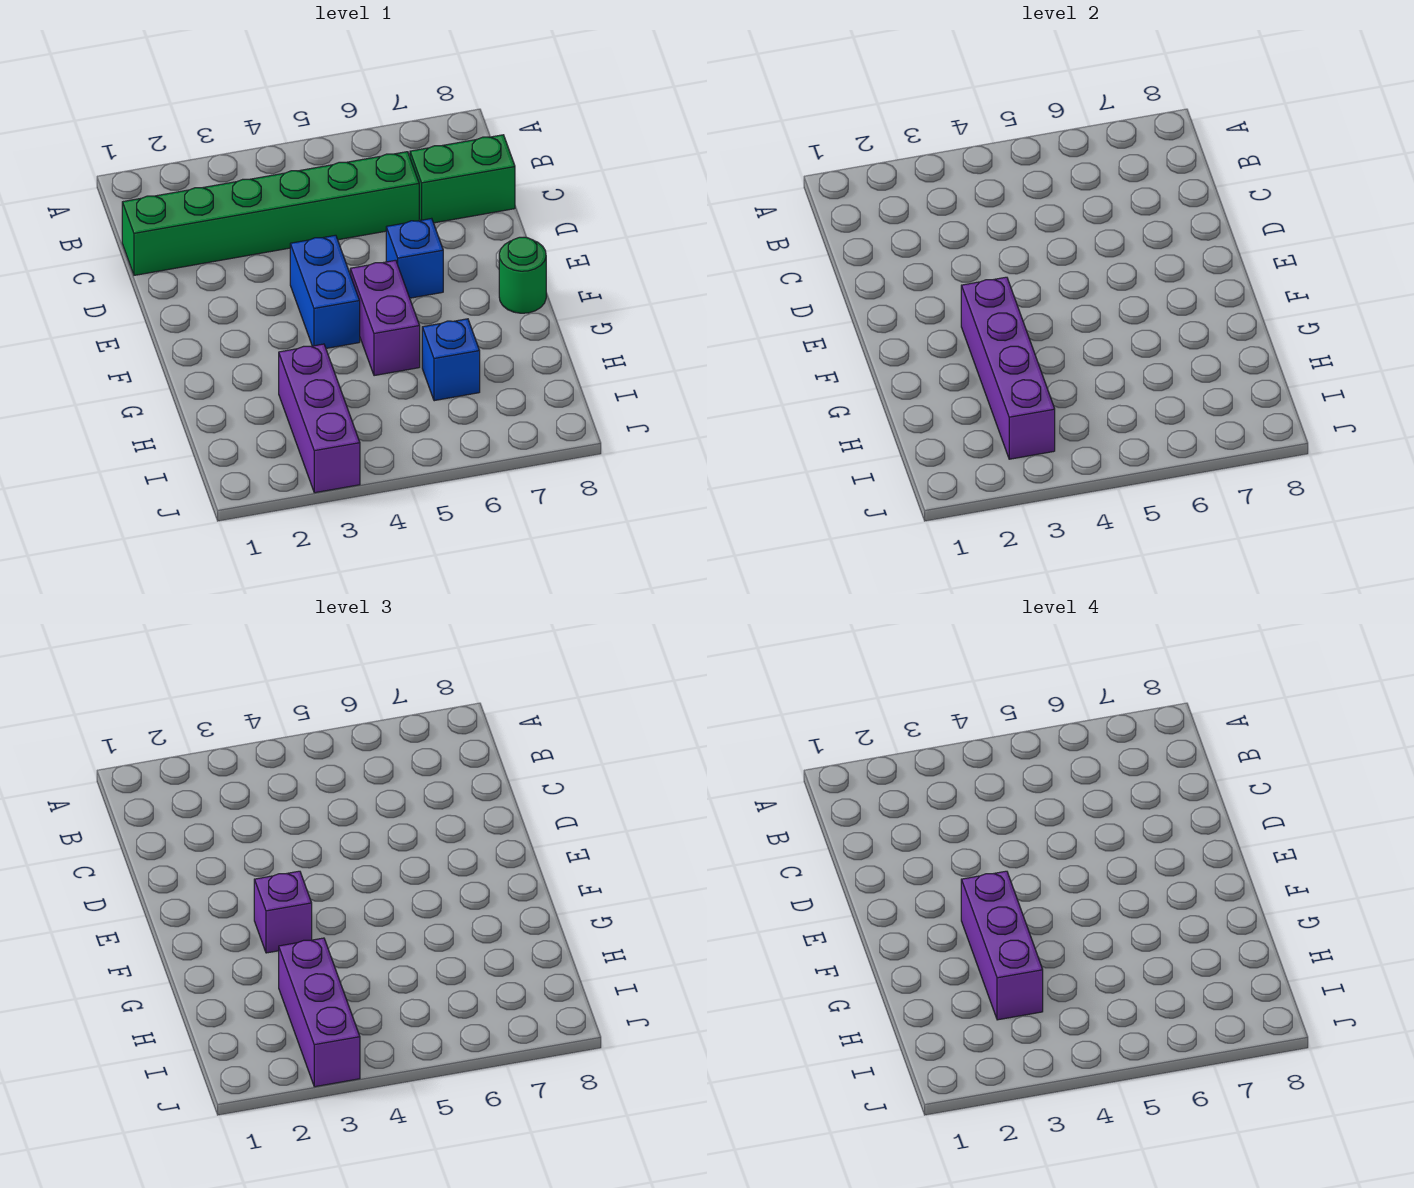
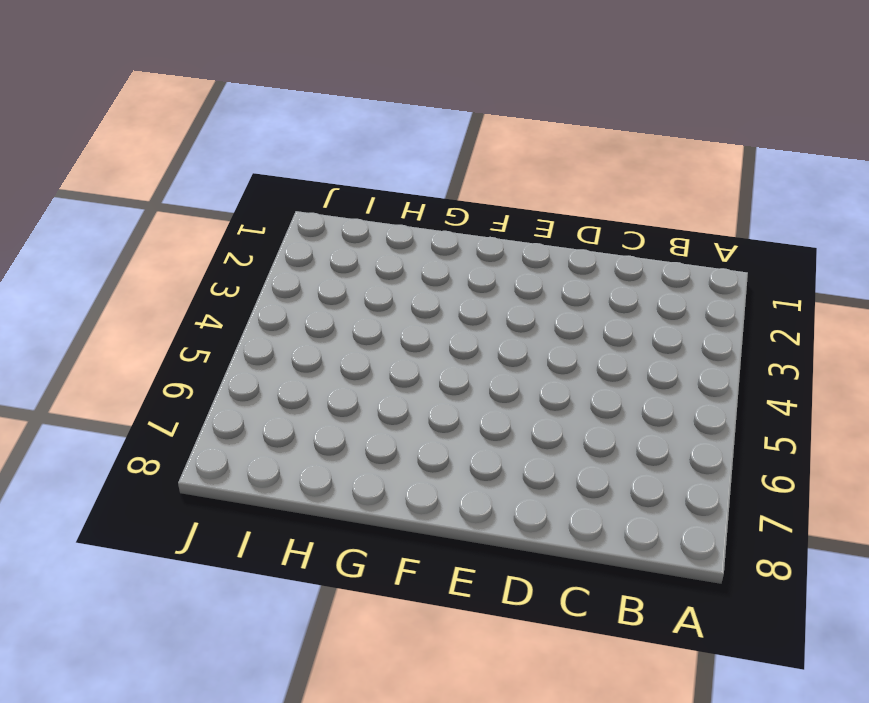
none -> green brick C1:C6 level 1
none -> green brick C7:C8 level 1
none -> blue brick E4:F4 level 1

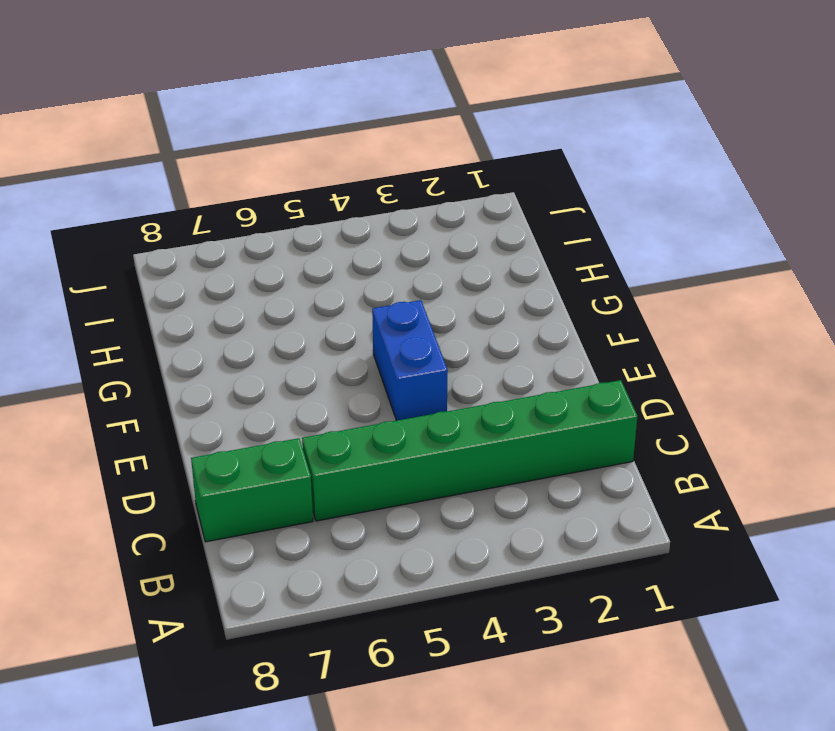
none -> blue brick E6 level 1
none -> purple brick F5:G5 level 1
none -> green round brick F8 level 1

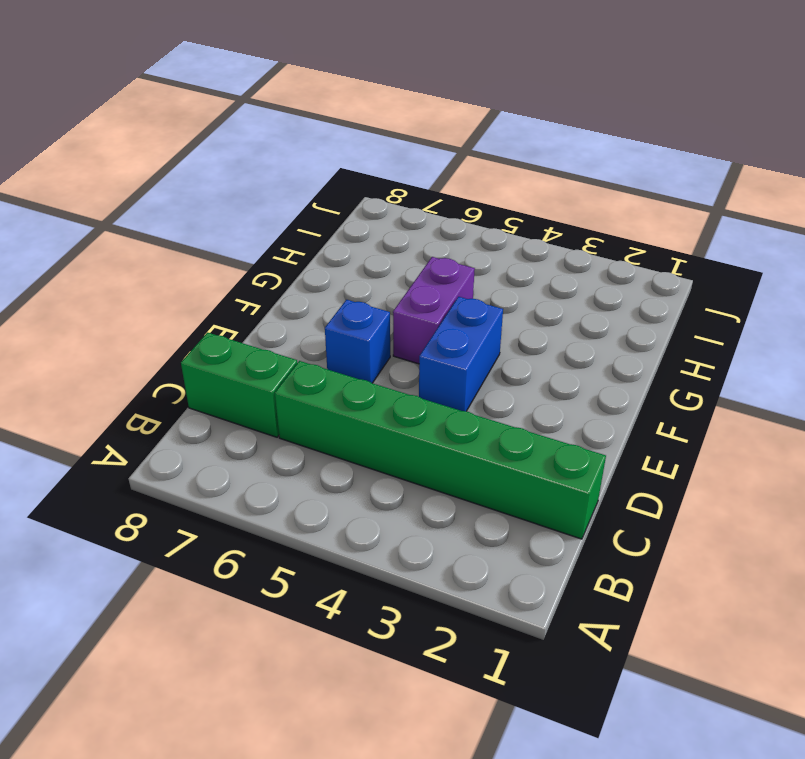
none -> green round brick F8 level 1
none -> purple brick H3:J3 level 1
none -> blue brick H6 level 1

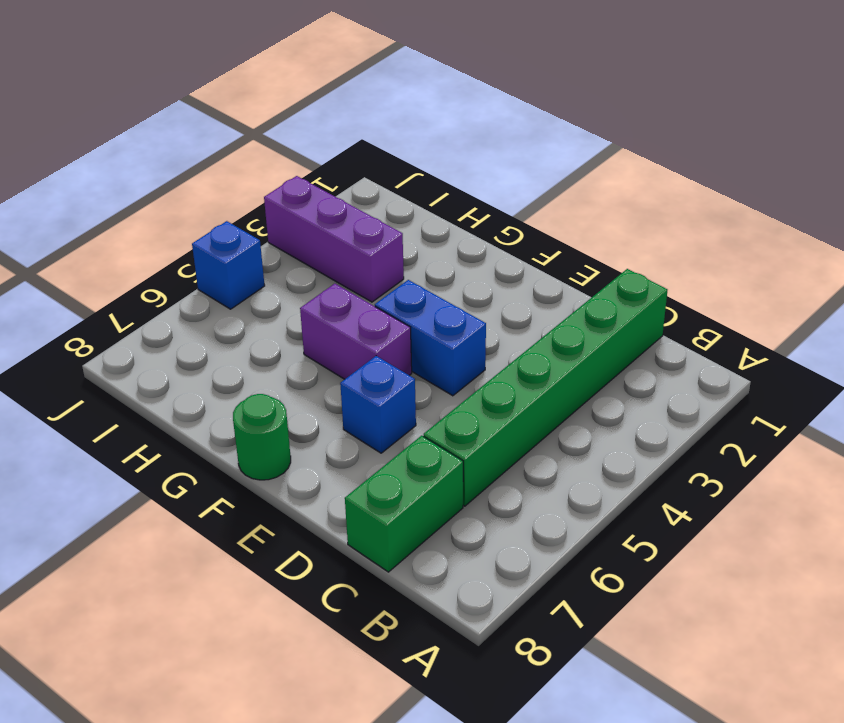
blue brick J5 level 1 -> blue brick H6 level 1
none -> purple brick F3:I3 level 2
none -> purple brick F3 level 3
none -> purple brick H3:J3 level 3

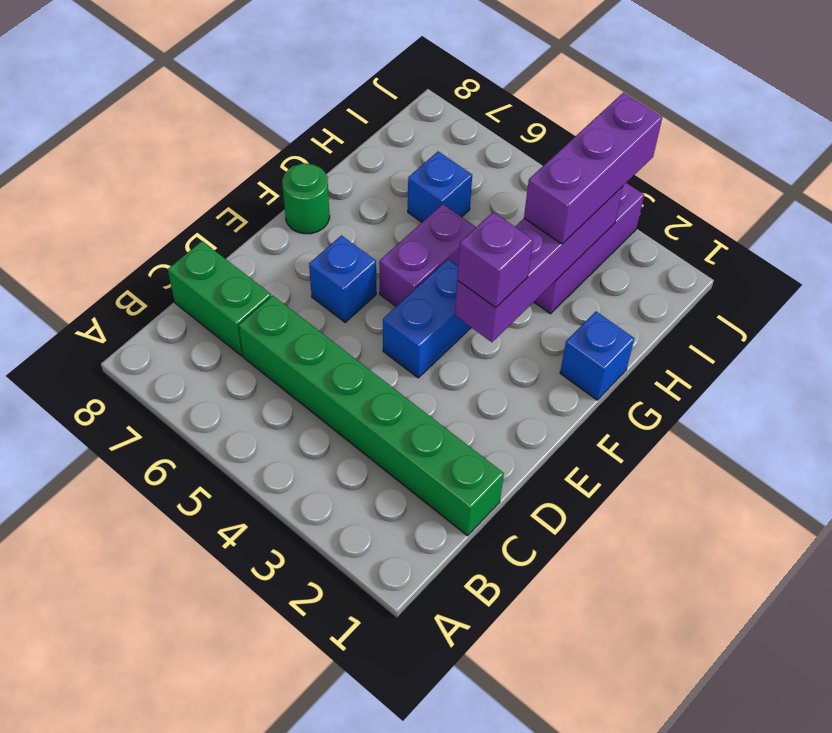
blue brick G1 level 1 -> none
none -> purple brick F3:H3 level 4

